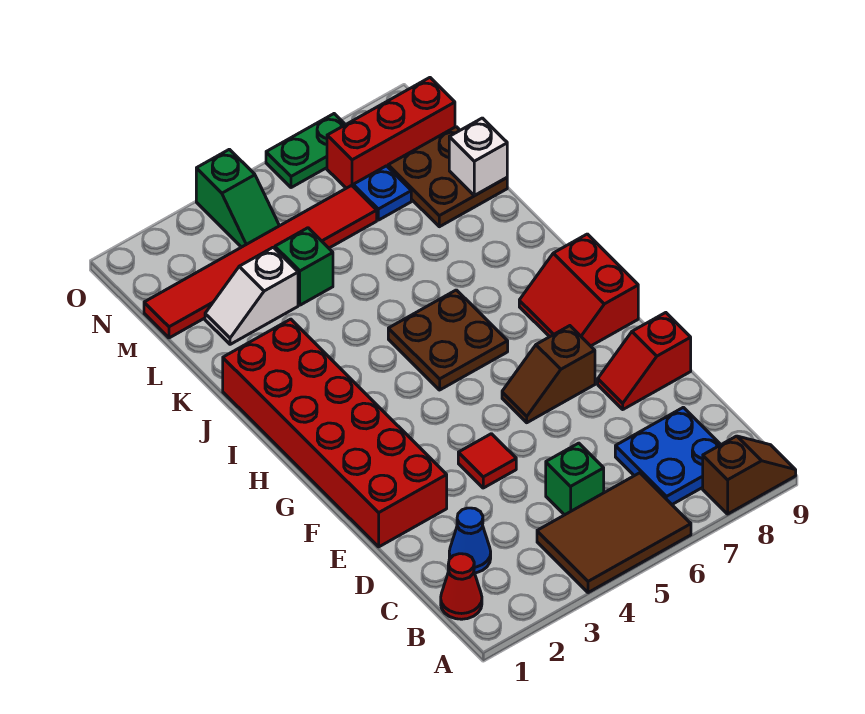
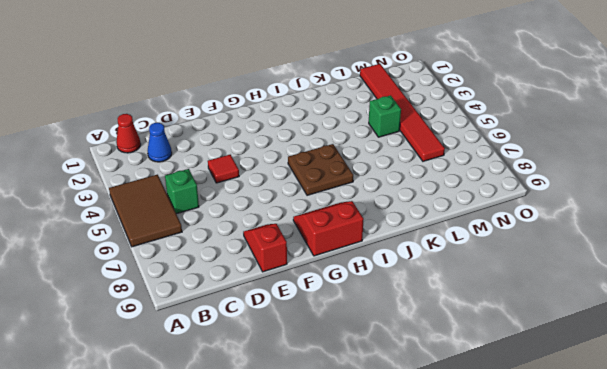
none -> brown slope A8:A9 level 1 top 8
none -> blue plate B7:C8 level 1
none -> red brick E1:J2 level 1

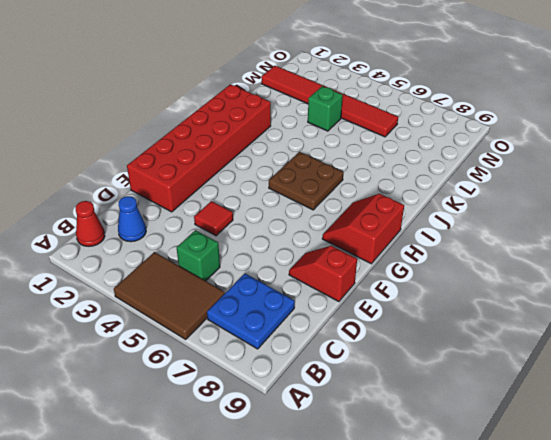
none -> brown slope A8:A9 level 1 top 8
none -> brown slope F6:F7 level 1 top 7
none -> white slope L2:L3 level 1 top 3

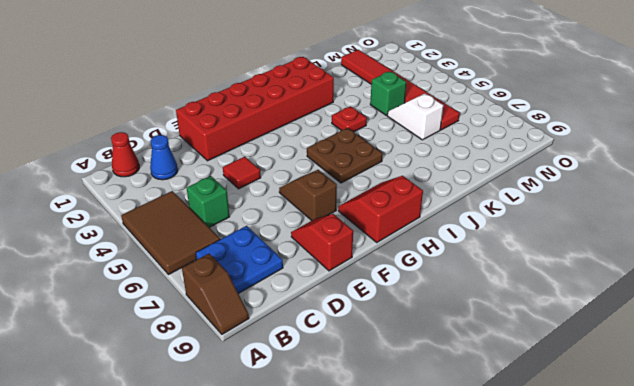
red plate J4 level 1 -> none
white slope L5:L6 level 1 top 6 -> white slope L2:L3 level 1 top 3
none -> brown plate L8:M9 level 1
none -> blue plate M7 level 1
none -> green slope N4:O4 level 1 top O

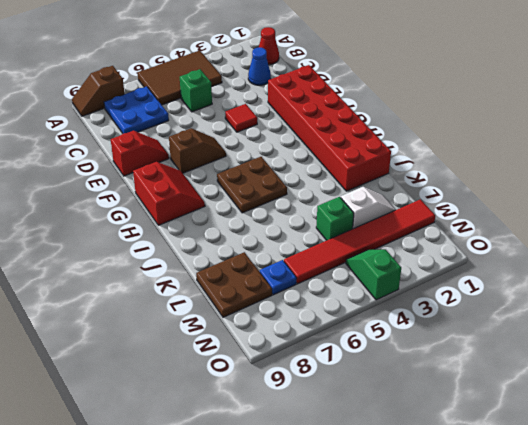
none -> red brick N7:N9 level 1
none -> green plate O6:O7 level 1
none -> white brick L9 level 2

